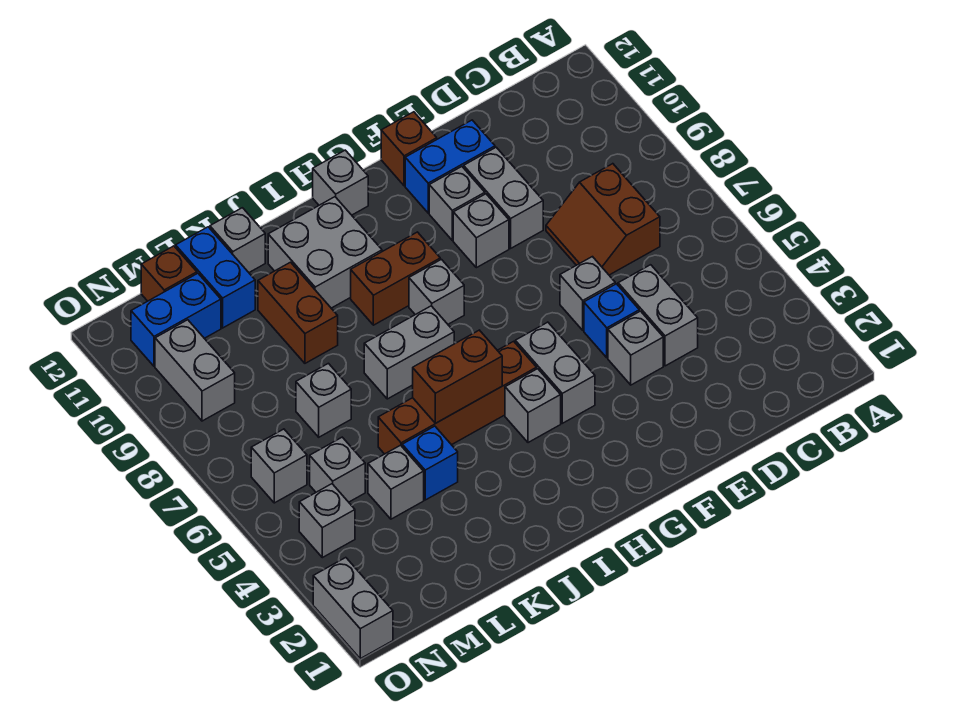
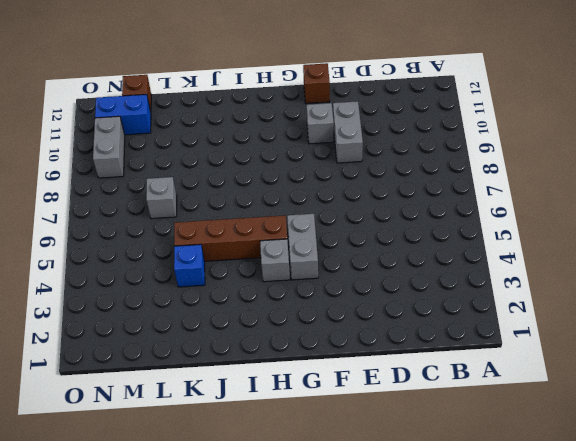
none -> brown slope C7:D8 level 1 top C
none -> grey brick D4:D5 level 1
none -> grey brick E4 level 1
none -> blue brick E5 level 1

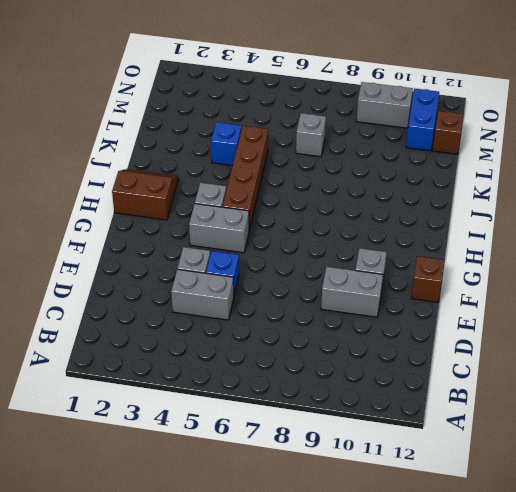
brown slope H1:I2 level 1 top H -> brown slope C7:D8 level 1 top C
none -> grey brick E6 level 1
none -> blue brick E11:F11 level 1
none -> grey brick F9 level 1
none -> grey brick H8 level 1

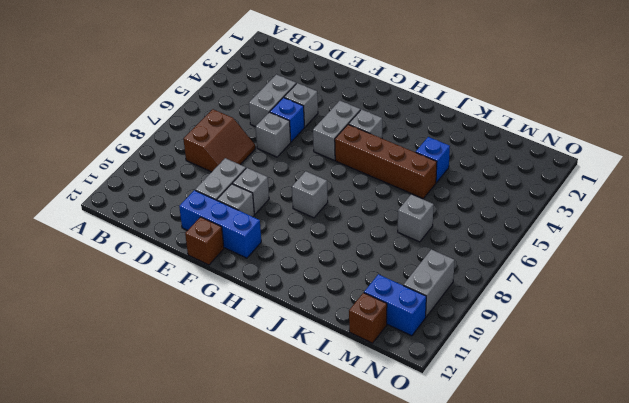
blue brick E11:G11 level 1 -> blue brick E11:F11 level 1
none -> brown brick H9:I9 level 1
none -> grey brick H12 level 1
none -> grey brick I7:J7 level 1
none -> grey brick I10:J11 level 1

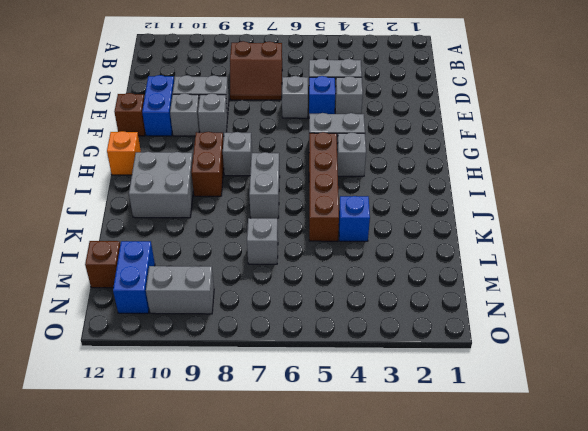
orange brick H12 level 1 -> grey brick H12 level 1
none -> brown brick K9:K10 level 1
none -> grey brick K12 level 1
none -> grey brick L4 level 1
none -> blue brick L11:L12 level 1

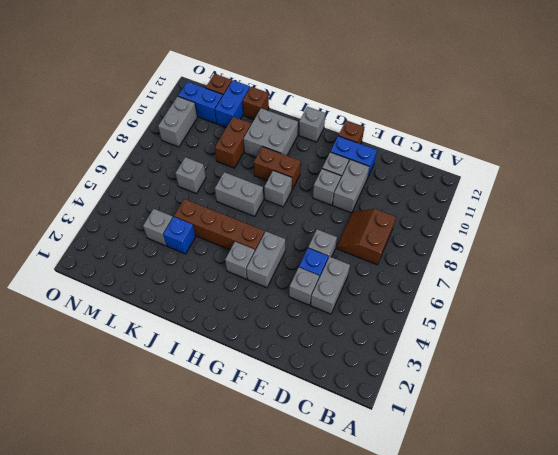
brown brick K12 level 1 -> grey brick K12 level 1
none -> grey brick M5 level 1
none -> grey brick N4 level 1
none -> grey brick N6 level 1
none -> grey brick O1:O2 level 1

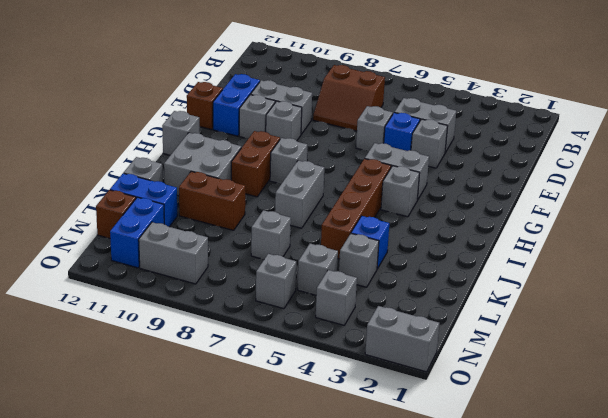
none -> brown brick I5:J5 level 2

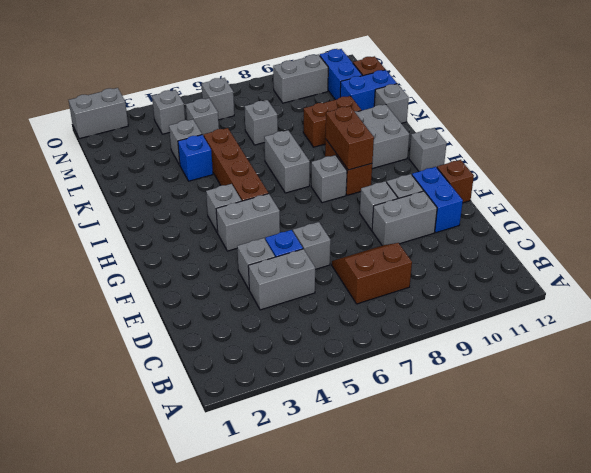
brown brick H9:I9 level 2 -> brown brick I5:J5 level 2

